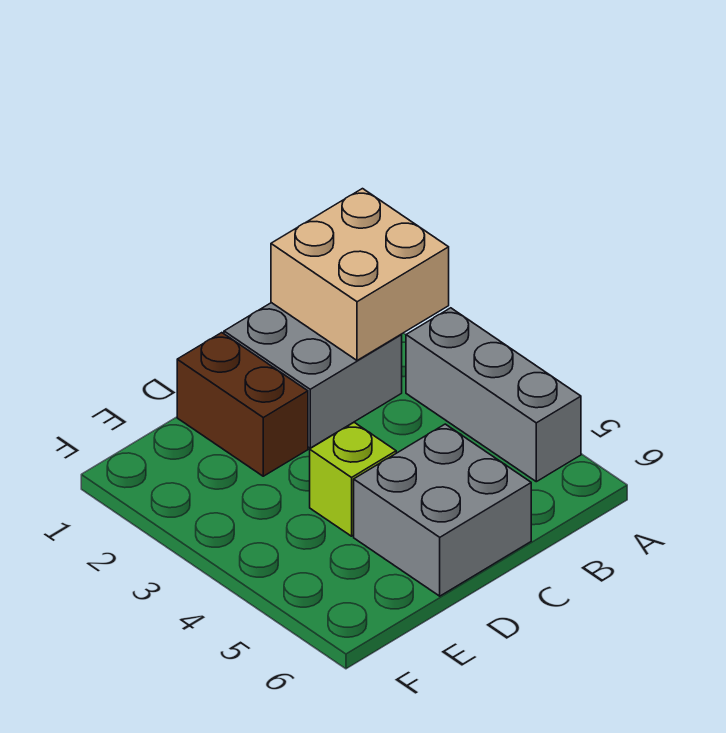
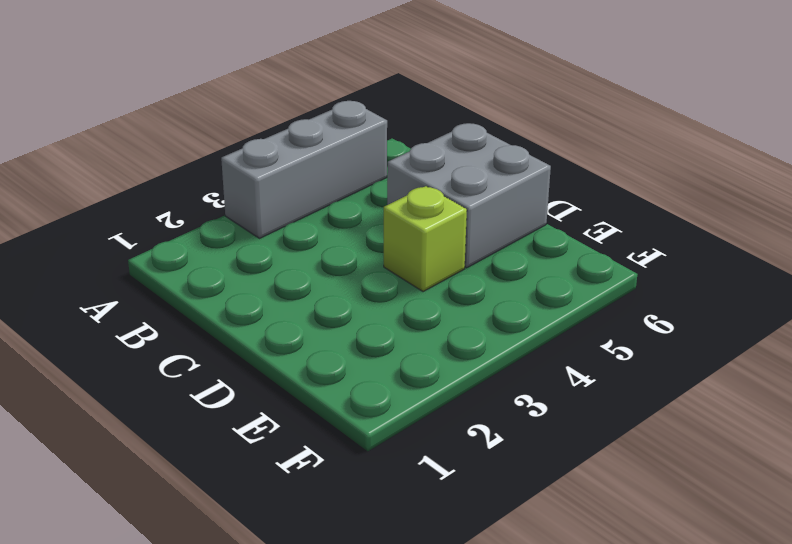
none -> grey brick B1:C2 level 1
none -> brown brick D1:D2 level 1

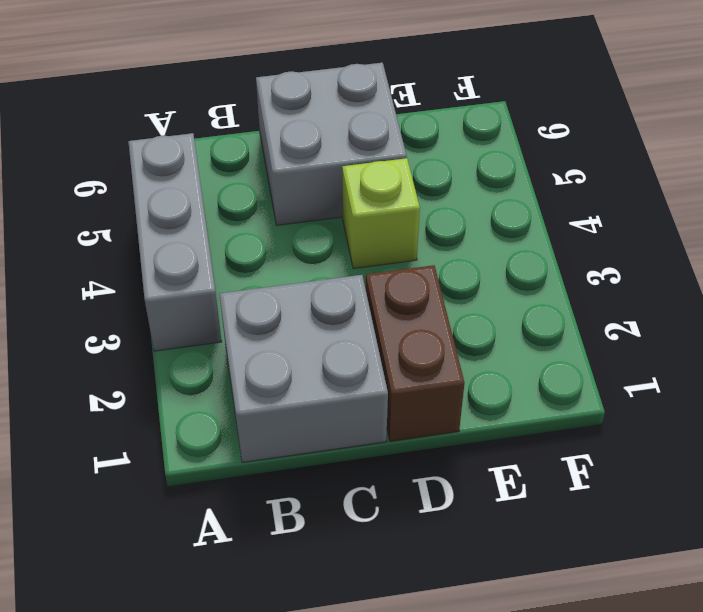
none -> tan brick A1:B2 level 2

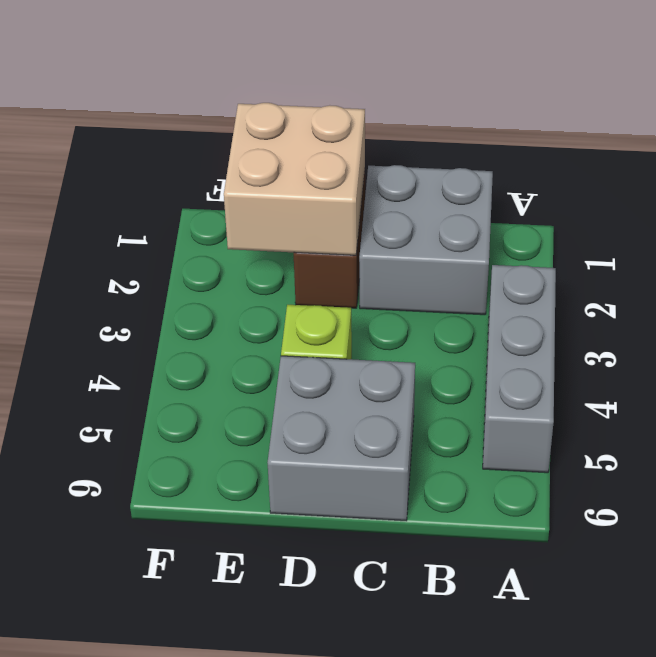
tan brick D1:E2 level 2 -> tan brick A1:B2 level 2

